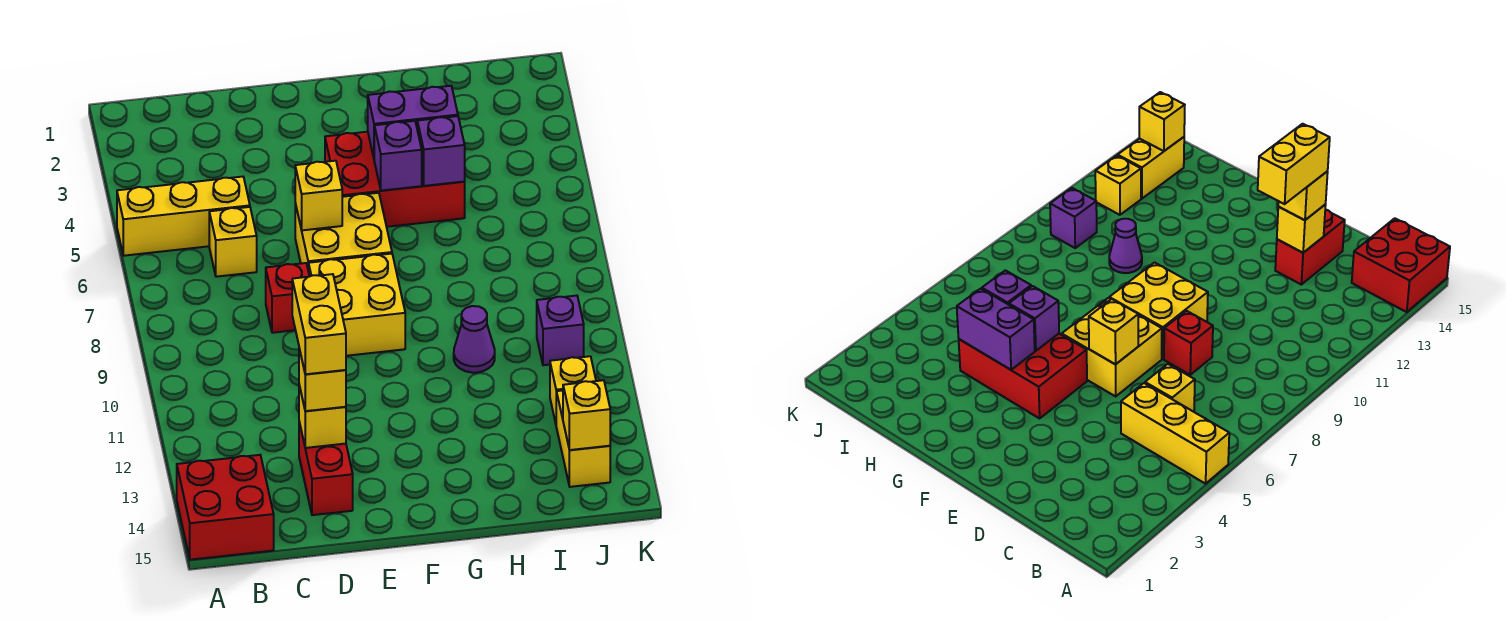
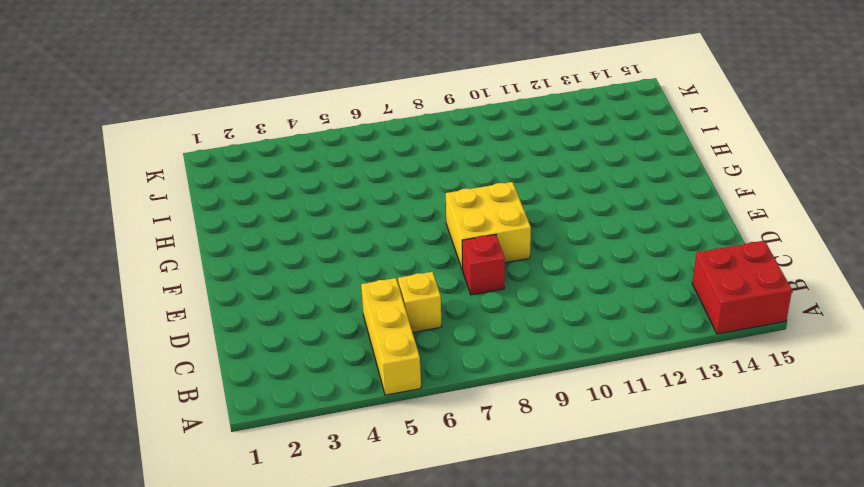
none -> red brick D13:D14 level 1
none -> yellow brick E6:F7 level 1
none -> red brick F4:H5 level 1

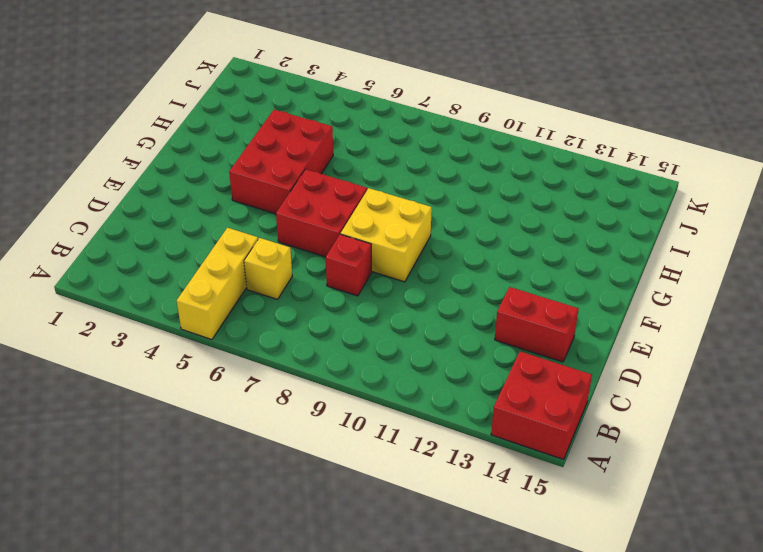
red brick E6:F7 level 1 -> yellow brick E6:F7 level 1
none -> purple cone H10 level 1
none -> purple brick J10 level 1
none -> yellow brick J12 level 1

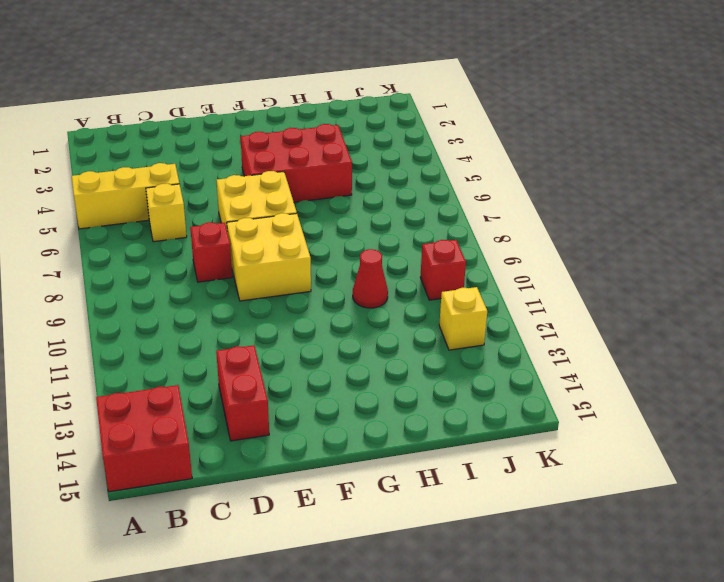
red cone H10 level 1 -> purple cone H10 level 1
red brick J10 level 1 -> purple brick J10 level 1
none -> yellow brick J13:J14 level 1
none -> yellow brick D13 level 2
none -> yellow brick E6 level 2

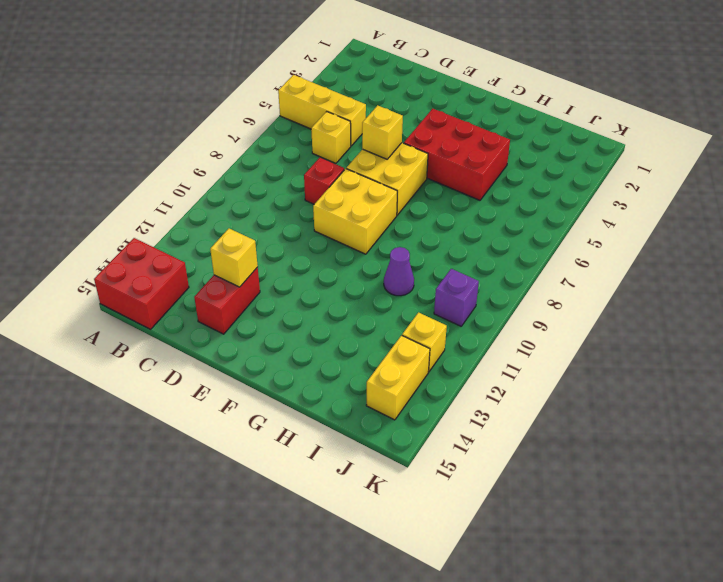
none -> purple brick G4:H4 level 2
none -> purple brick G5 level 2
none -> purple brick H5 level 2

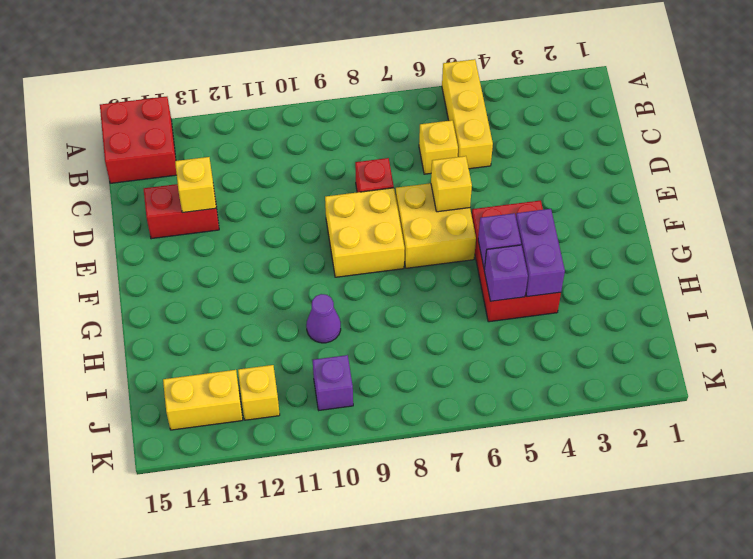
none -> yellow brick J14 level 2
none -> yellow brick D13 level 3
none -> yellow brick D12:D13 level 4

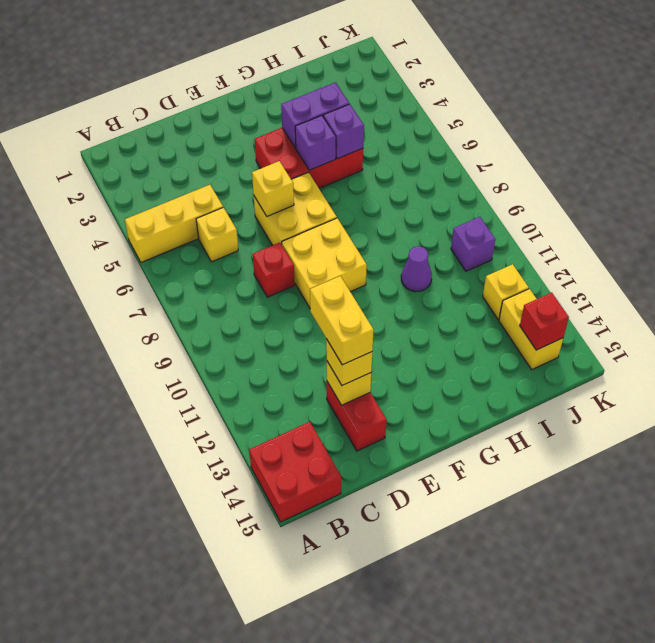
red brick J14 level 2 -> yellow brick J14 level 2

